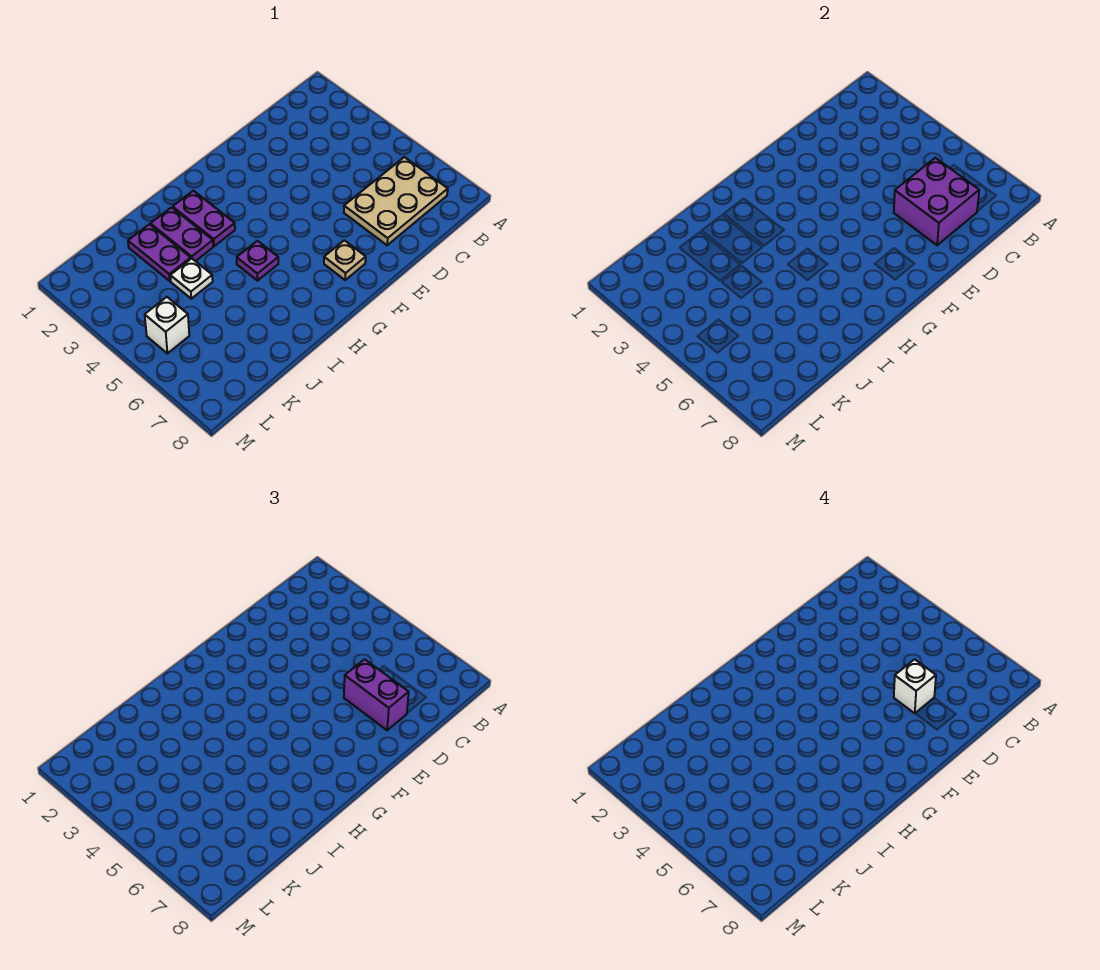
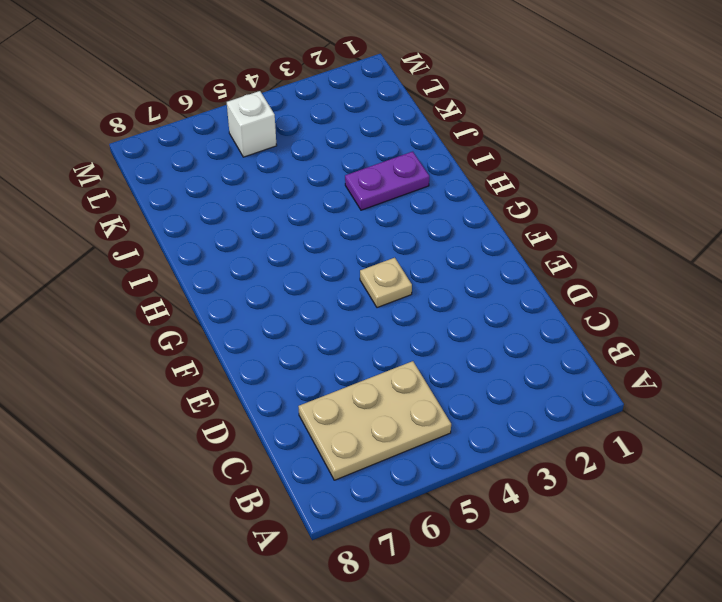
tan plate B5:C7 level 1 -> tan plate B6:D7 level 1
tan plate F4 level 1 -> tan plate F7 level 1
none -> purple plate H2:H3 level 1
none -> purple plate H5 level 1

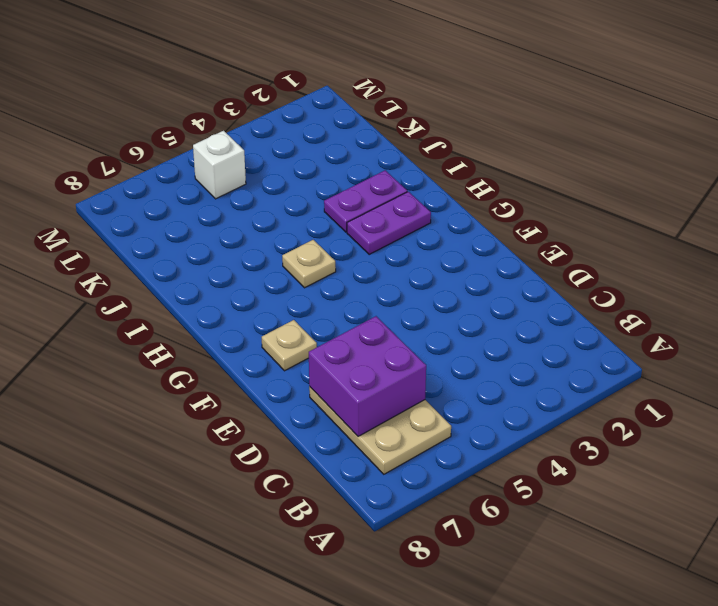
tan plate H5 level 1 -> purple plate H5 level 1
none -> purple plate J2:J3 level 1
none -> white plate J4 level 1

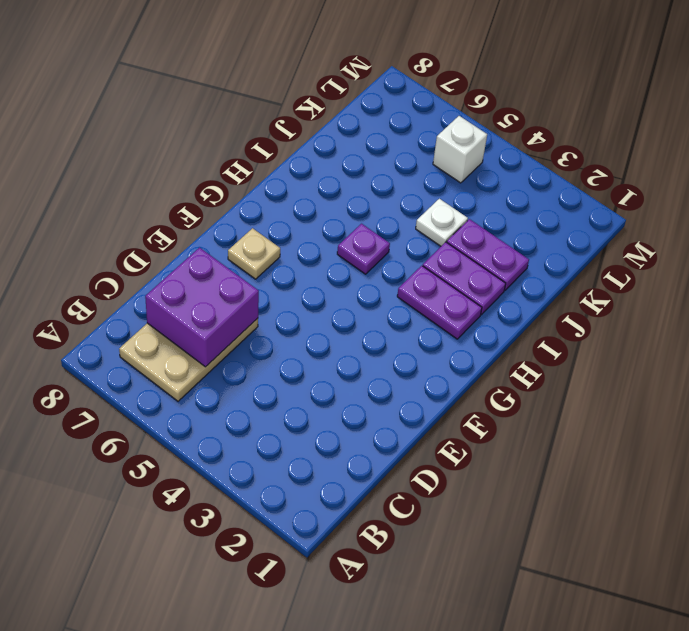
none -> purple brick D6:D7 level 3
none -> white brick D6 level 4

